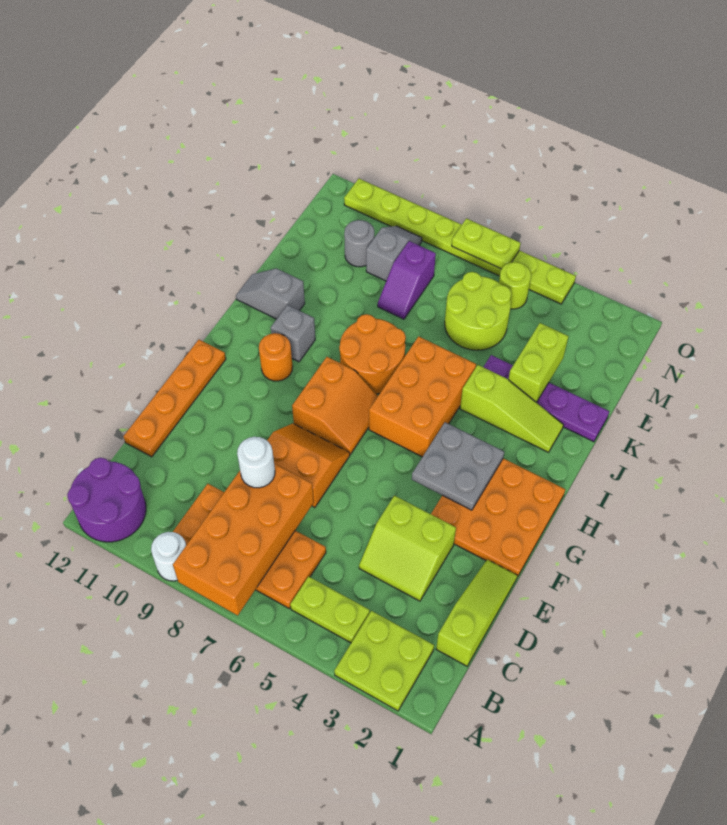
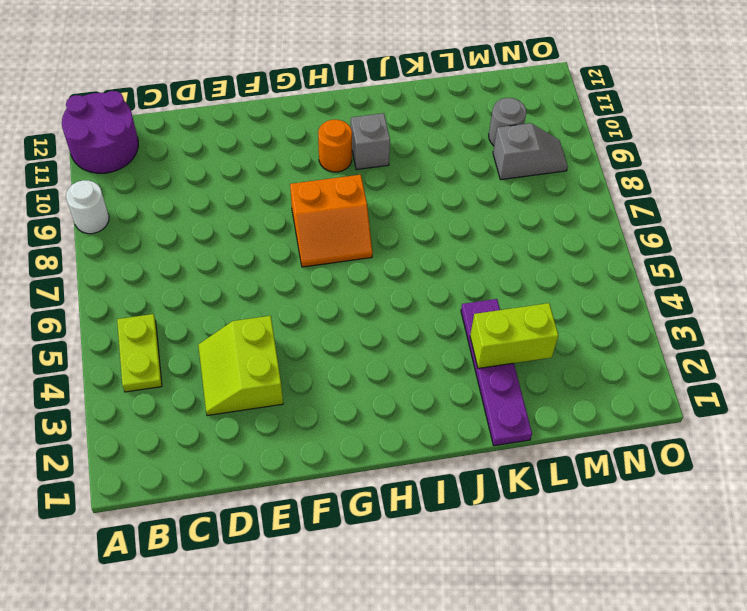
none -> lime plate A2:B3 level 1
none -> orange plate B6:C9 level 1
none -> lime slope C1:E1 level 1 top C

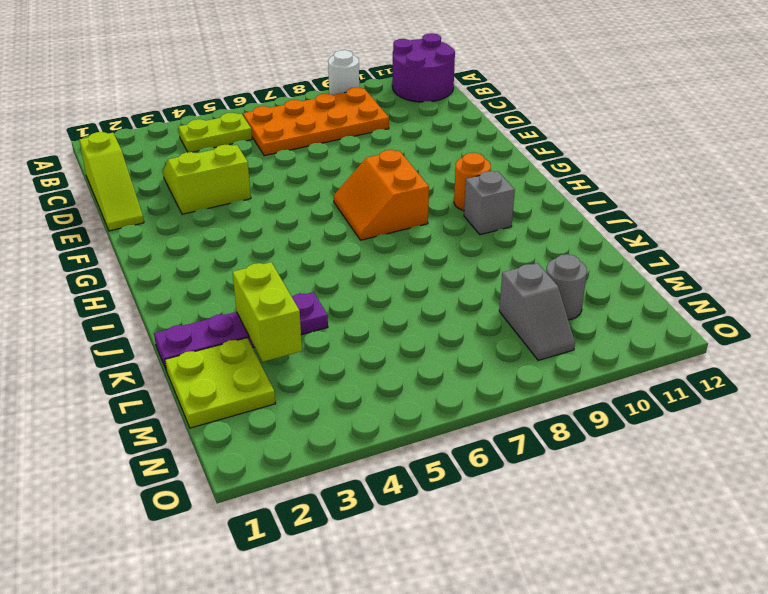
lime plate L1:M2 level 1 -> lime plate A2:B3 level 1
none -> orange plate D12:G12 level 1
none -> orange slope E7:F8 level 1 top E
none -> orange plate F1:H3 level 1

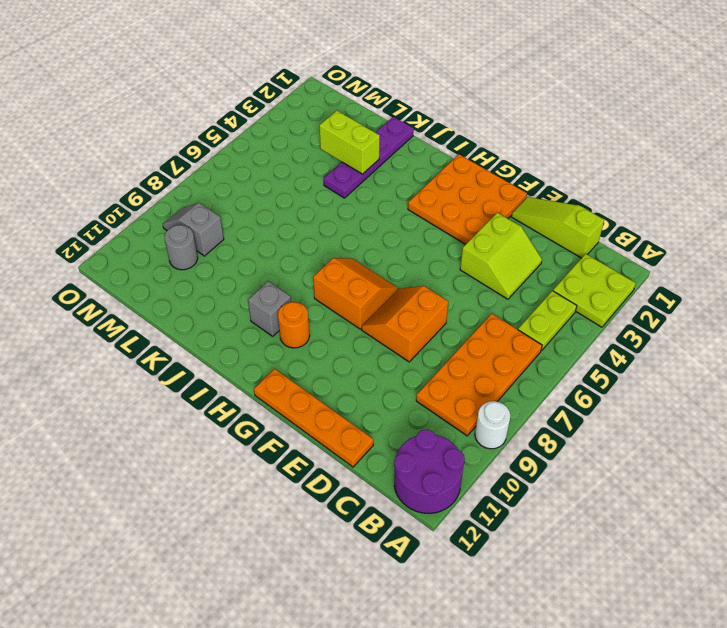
none -> orange brick H5:J6 level 1
none -> orange round brick I7:J8 level 1
none -> lime slope J2:J4 level 1 top 4

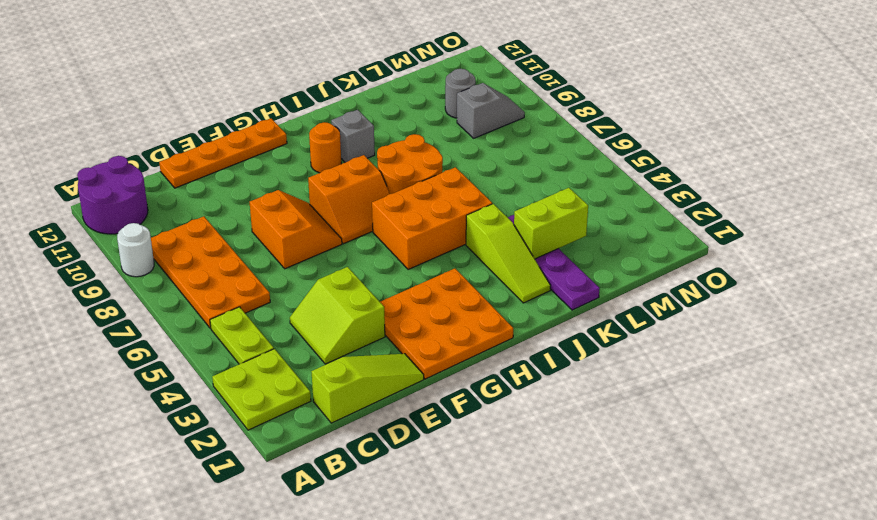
none -> grey slope J11:J12 level 1 top 11
none -> lime round brick L5:M6 level 1
none -> purple slope L8:M8 level 1 top M

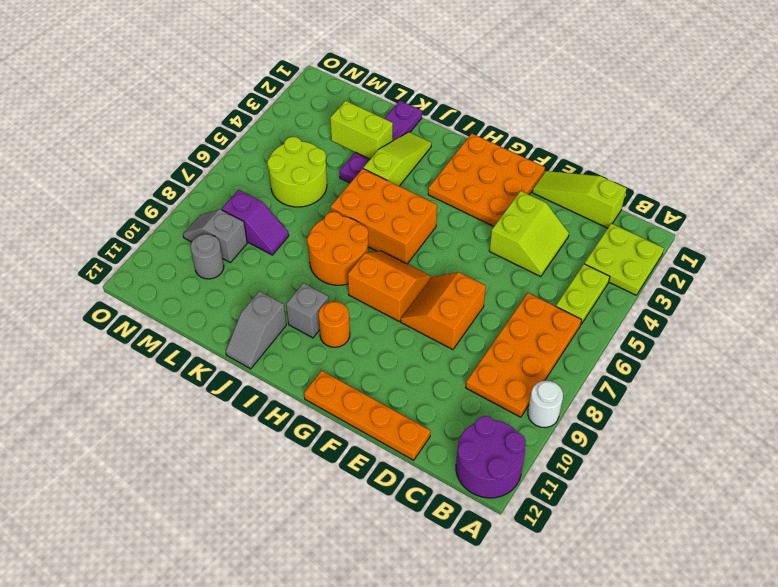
none -> lime round brick N5 level 1
none -> lime plate O4:O11 level 1
none -> orange brick A7:D8 level 2

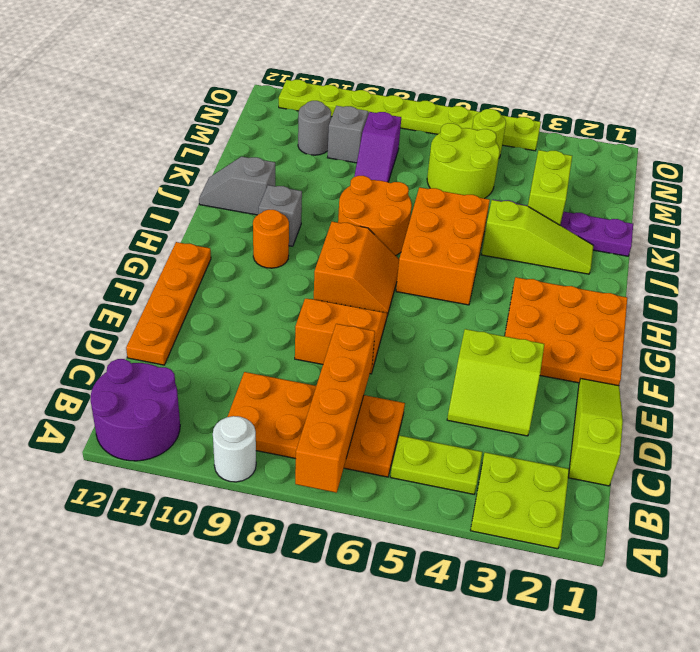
orange brick A7:D7 level 2 -> orange brick A7:D8 level 2
none -> grey plate G3:H4 level 2
none -> lime plate O6:O7 level 2
none -> white round brick D8 level 3

